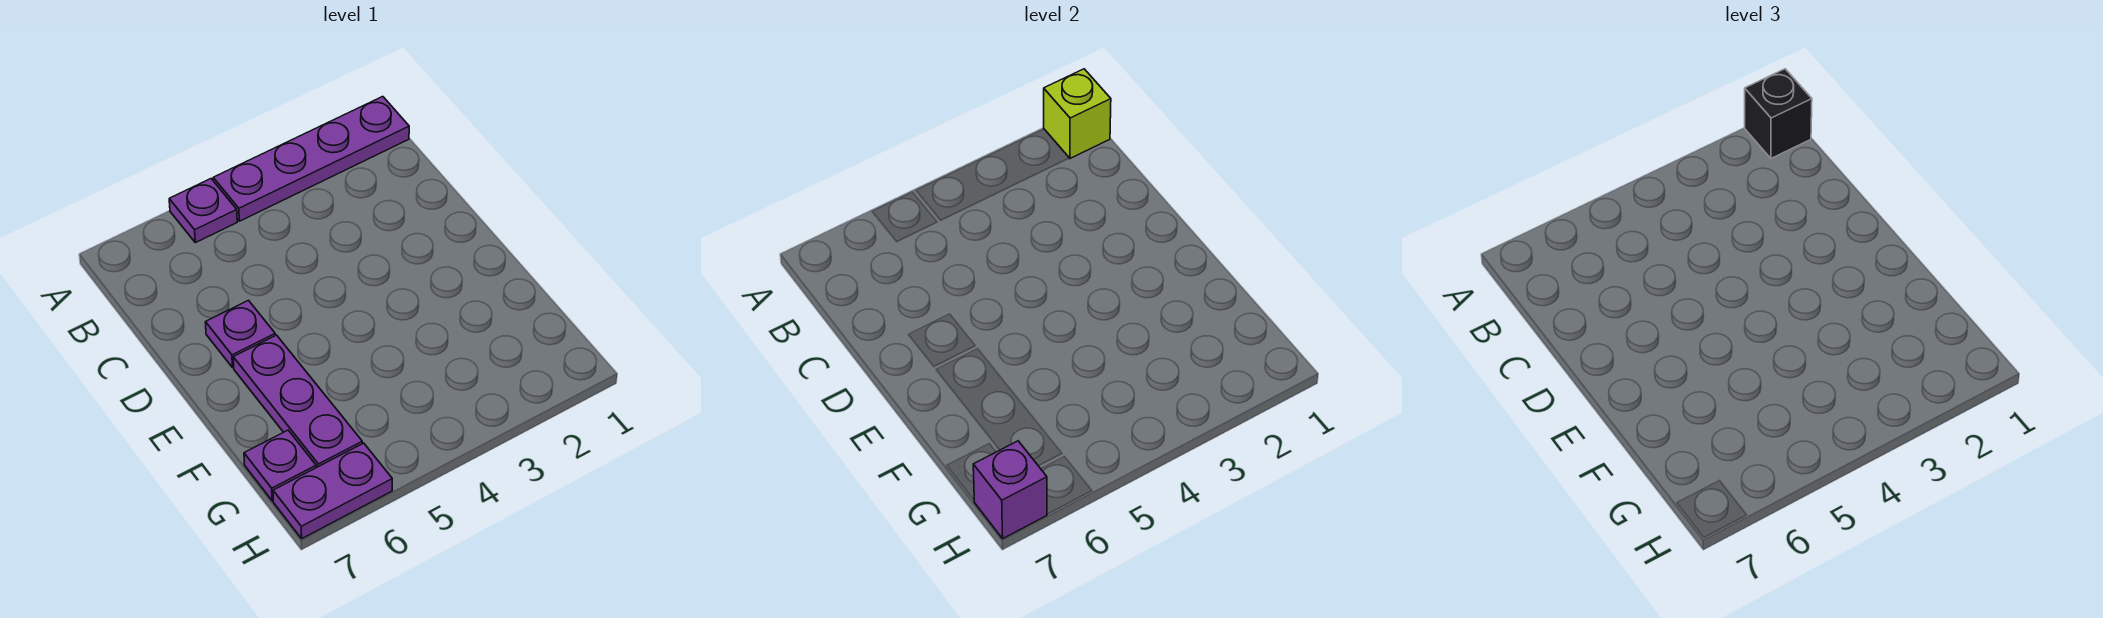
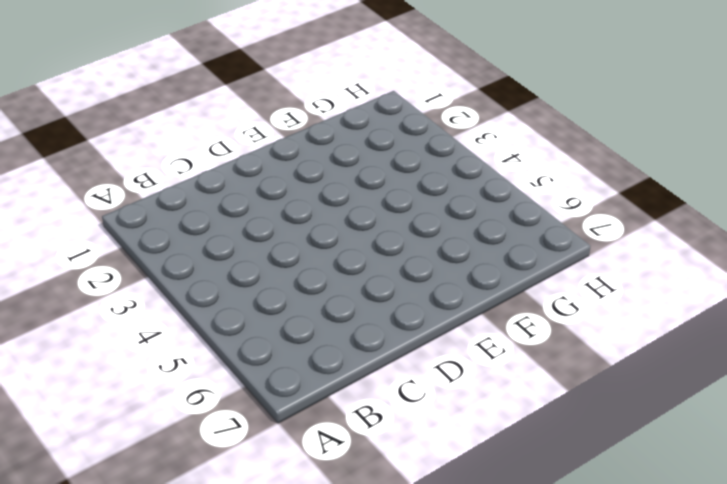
none -> purple plate A1:A4 level 1
none -> purple plate A5 level 1

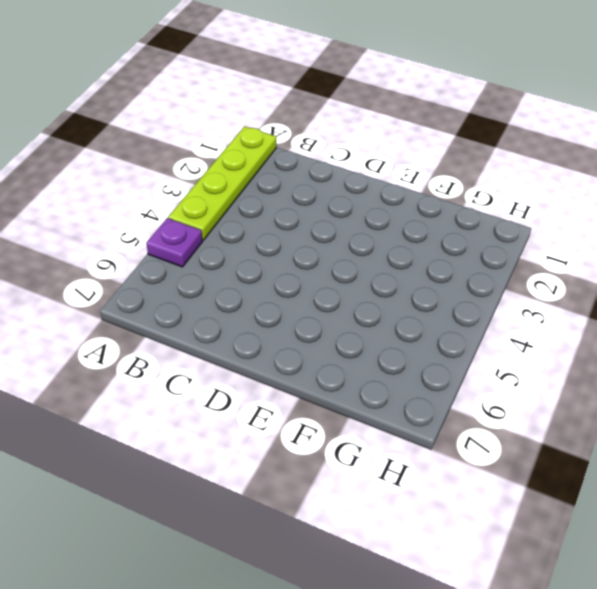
lime plate A1:A4 level 1 -> purple plate A1:A4 level 1
none -> purple plate D6 level 1
none -> purple plate E6:G6 level 1

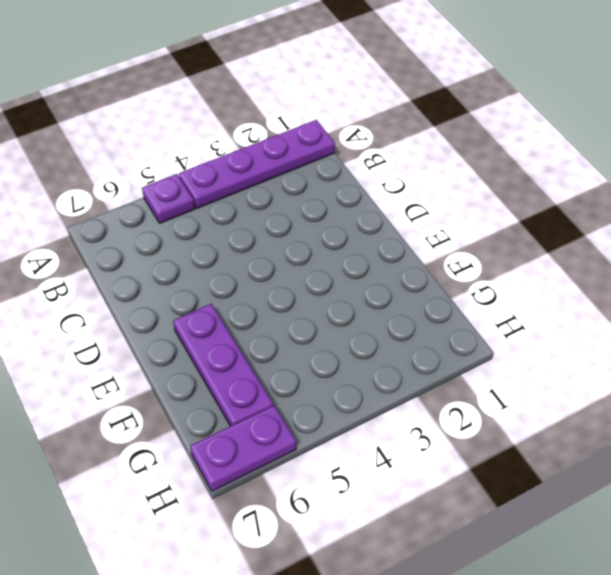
none -> purple plate D6 level 1
none -> purple plate G7 level 1

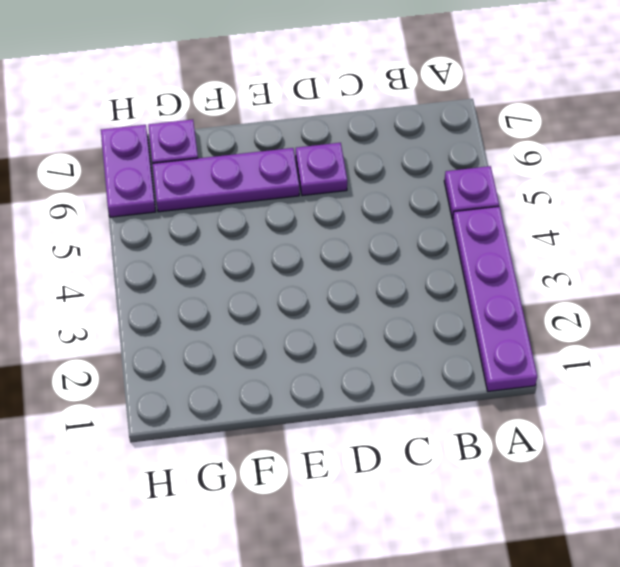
none -> lime brick A1 level 2
none -> purple brick H7 level 2

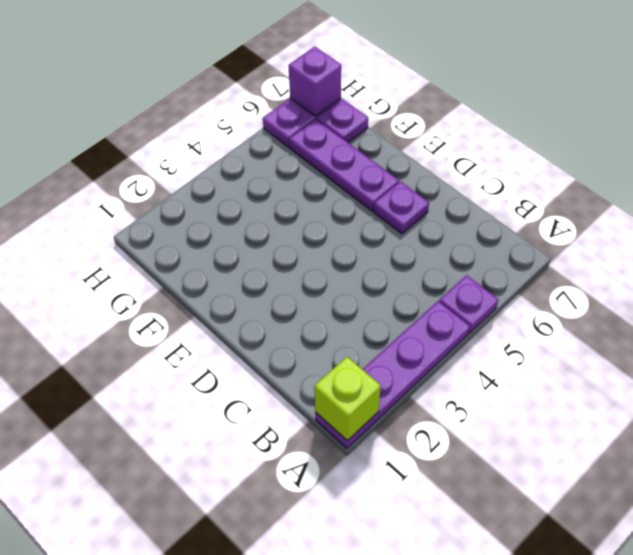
none -> black brick A1 level 3

